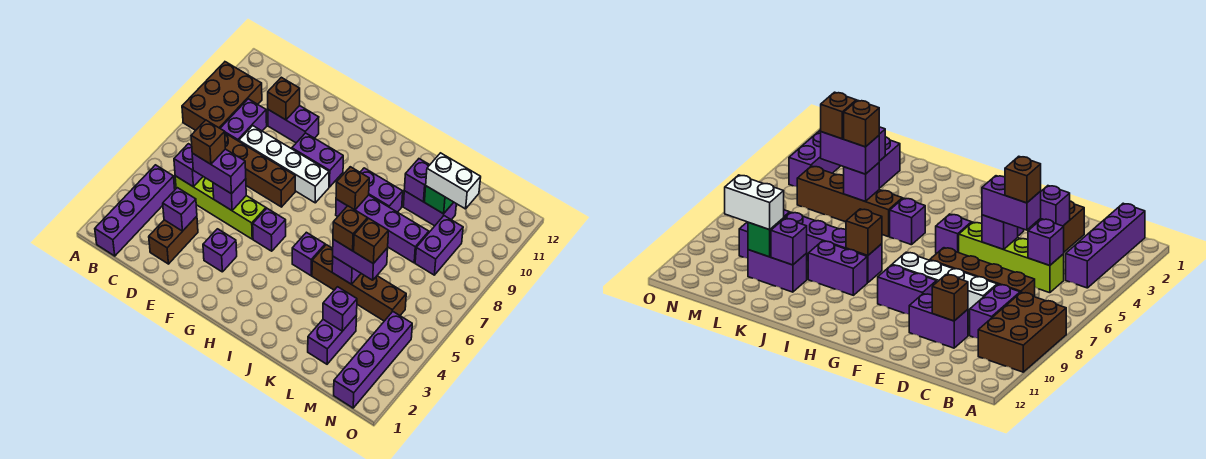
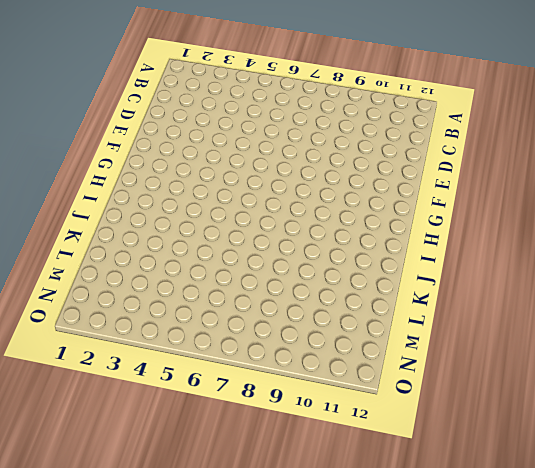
none -> brown brick A8:B10 level 1
none -> purple brick B1:B4 level 1
none -> lime brick C5:F5 level 1
none -> brown brick C7:F7 level 1

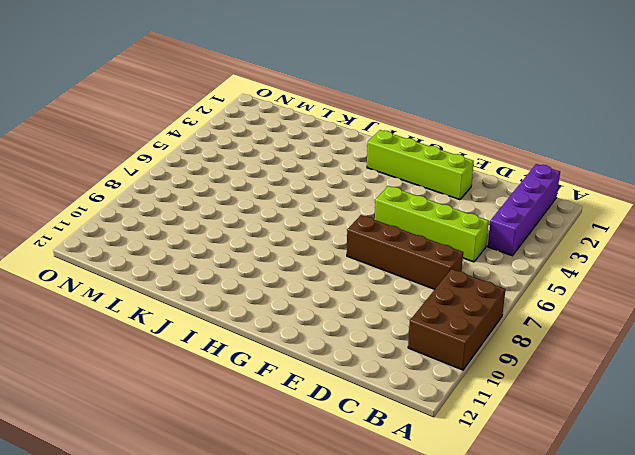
lime brick E2:H2 level 1 -> none
none -> purple brick C8:C9 level 1
none -> brown brick D2:D3 level 1
none -> white brick D8:G8 level 1
none -> purple brick D10:E10 level 1

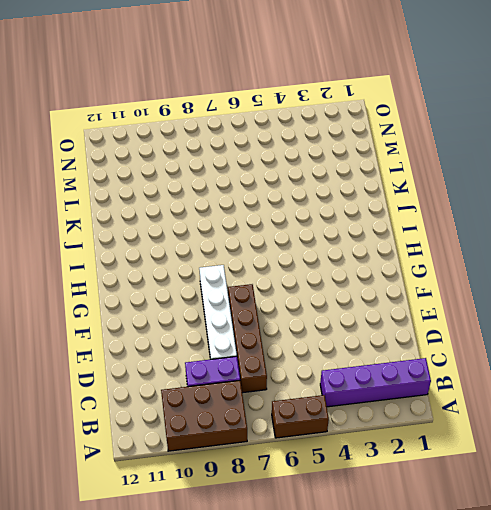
brown brick A5:A6 level 1 -> brown brick D2:D3 level 1
none -> lime brick C5:F5 level 1
none -> purple brick D10:E10 level 1
none -> purple brick F3 level 1
none -> purple brick F9:G9 level 1

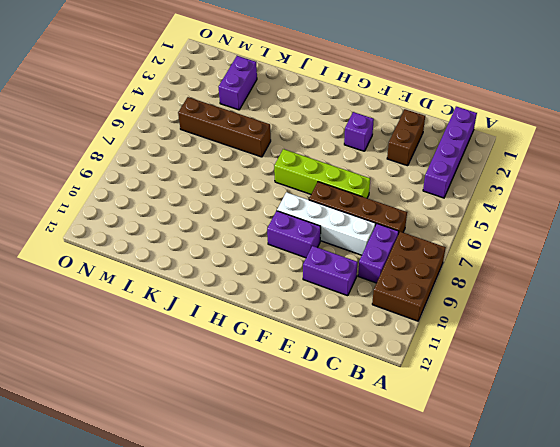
lime brick E6:H6 level 1 -> lime brick C5:F5 level 1
none -> purple brick G5 level 1
none -> purple brick I5 level 1
none -> purple brick I8:L8 level 1
none -> purple brick I9:J9 level 1

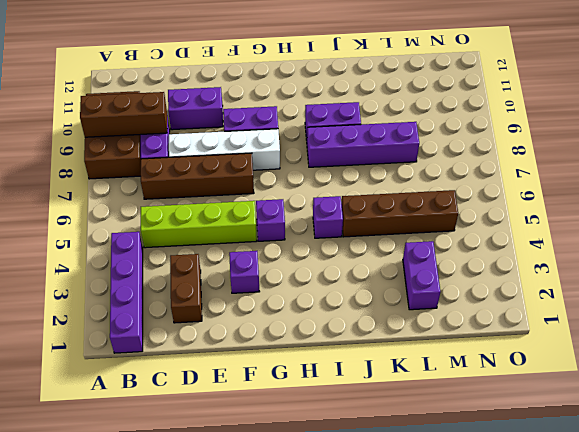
brown brick A9:C9 level 2 -> none
none -> purple brick K10:L10 level 1
none -> purple brick M8:M9 level 1
none -> purple brick N1:N4 level 1
none -> purple brick C5 level 2

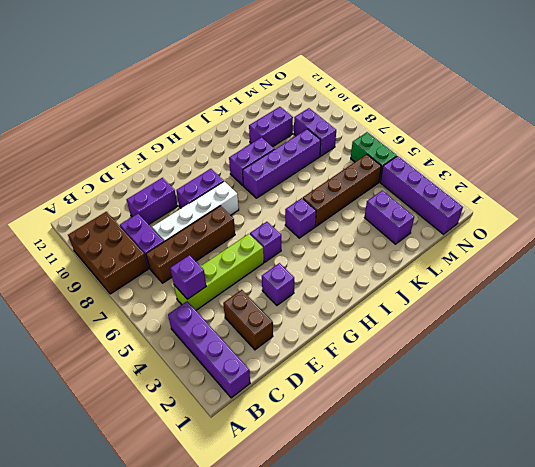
green brick N5:N6 level 1 -> none
none -> purple brick D3 level 2
none -> brown brick D10 level 2
none -> purple brick E5 level 2
none -> brown brick I8 level 2

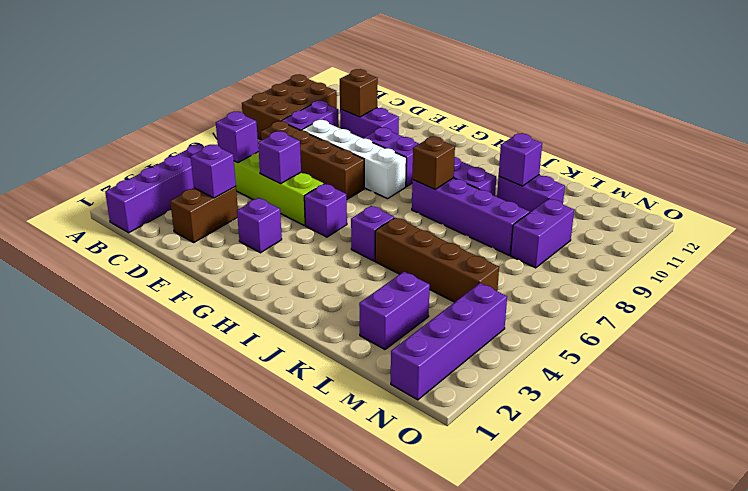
none -> purple brick K5 level 2
none -> purple brick L3 level 2
none -> green brick L10 level 2
none -> purple brick D5:E5 level 3

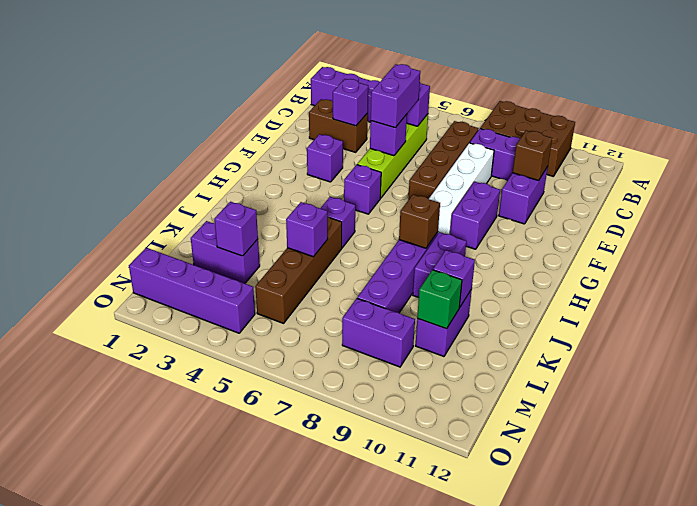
none -> purple brick K5:L5 level 3
none -> white brick L10:M10 level 3
none -> brown brick D5 level 4
none -> brown brick K5 level 4

